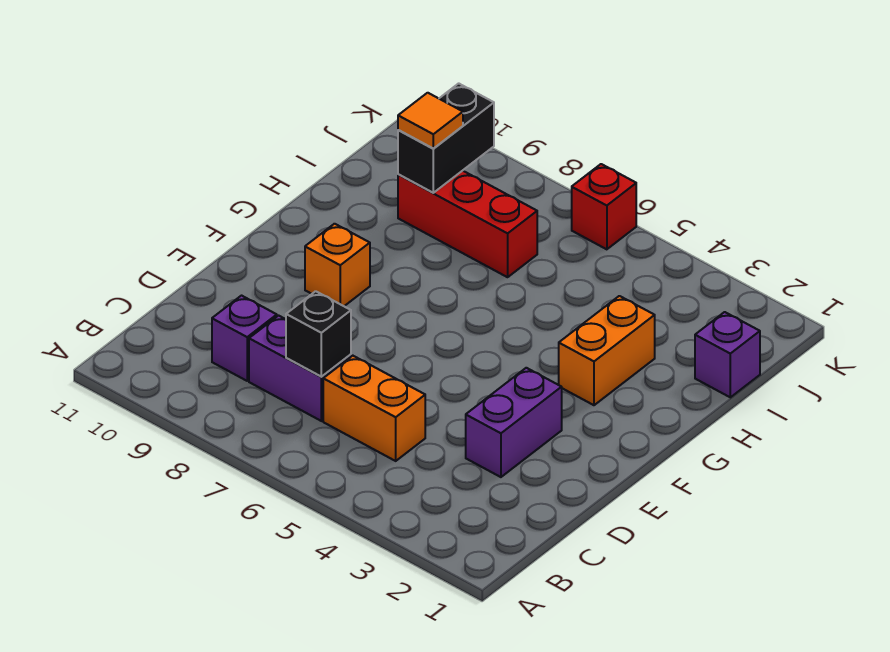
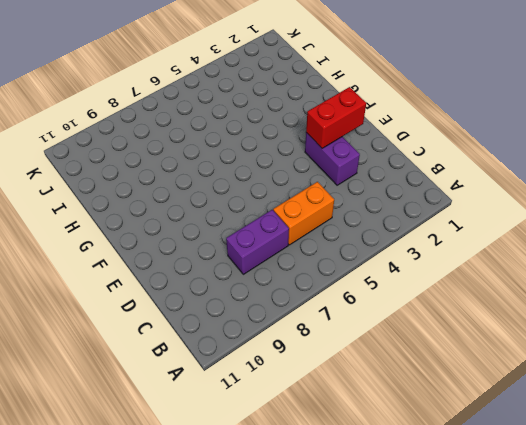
red brick E2:E3 level 2 -> none
none -> purple brick C9 level 1
none -> orange brick F9 level 1
none -> orange brick G3:H3 level 1

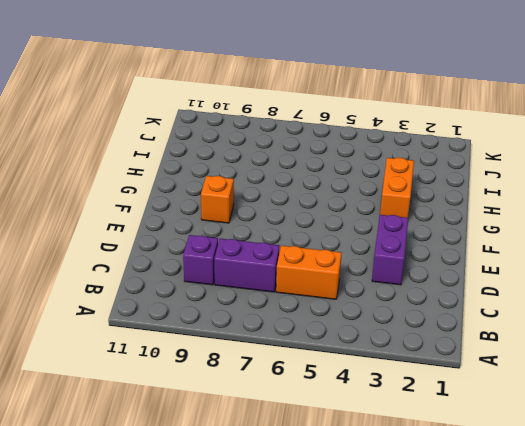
none -> purple brick I1 level 1
none -> red brick I7:I9 level 1
none -> red brick K6 level 1

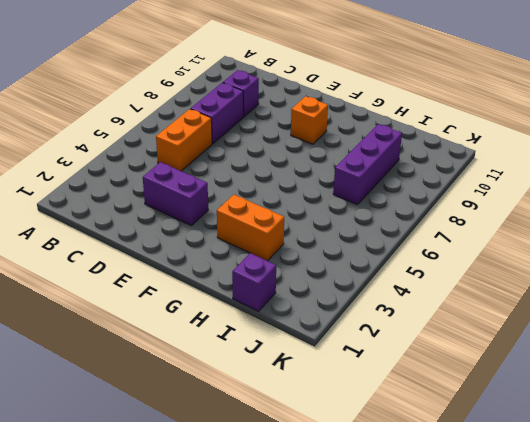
purple brick I7:I9 level 1 -> red brick I7:I9 level 1
none -> red brick K6 level 1
none -> black brick C7 level 2
none -> black brick I9:J9 level 2

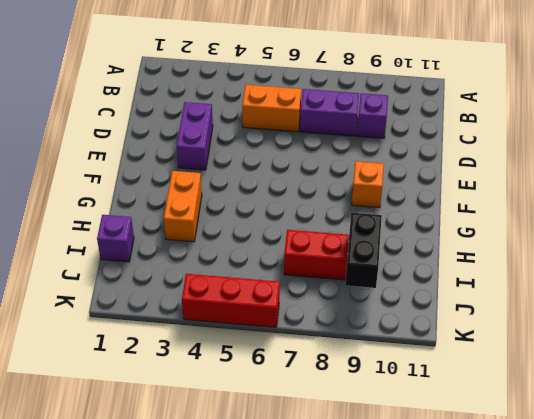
red brick K4:K6 level 1 -> red brick K6 level 1
none -> black brick C7 level 2
none -> orange tile I9 level 3

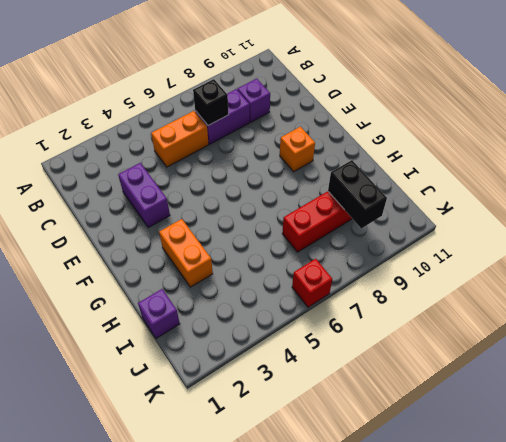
none -> orange tile I9 level 3

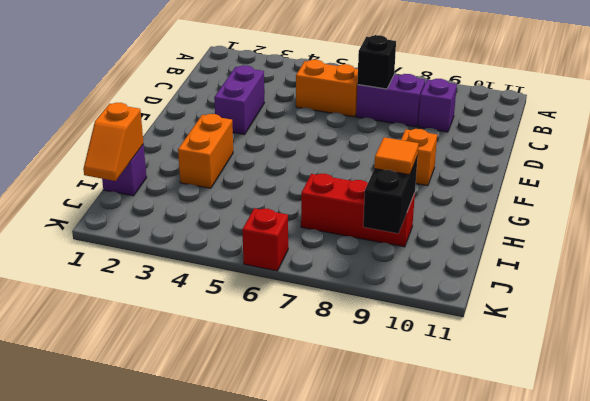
orange slope I1:J1 level 2 top I -> none

